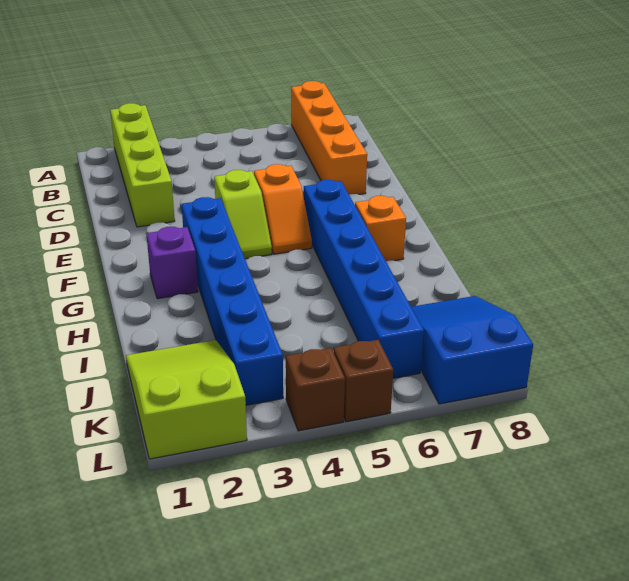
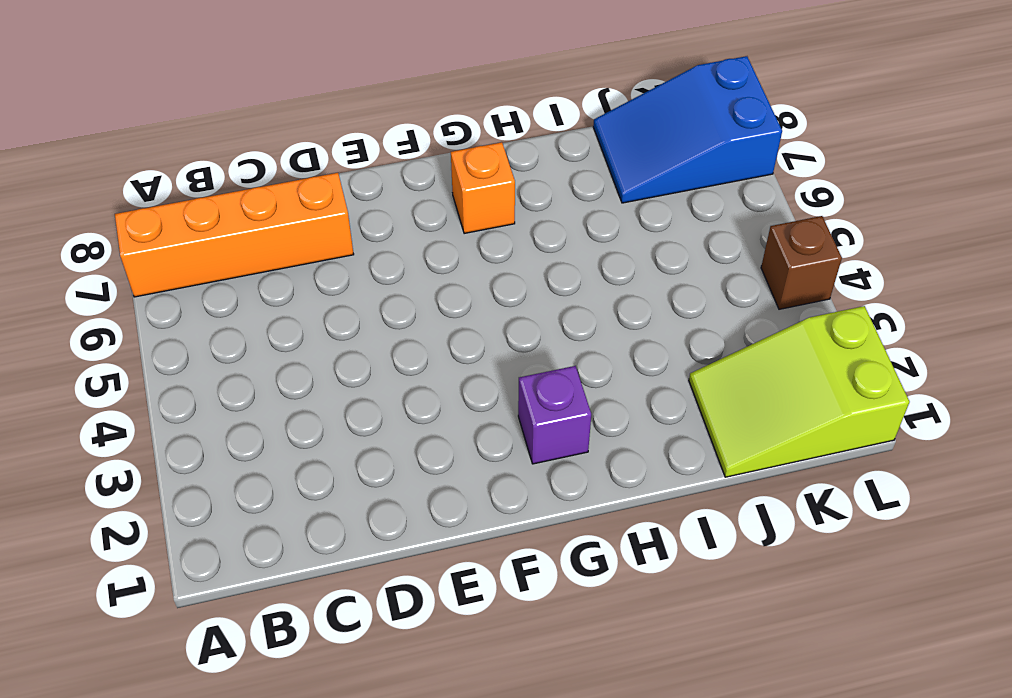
none -> lime brick A2:D2 level 1
none -> lime slope E4:F4 level 1 top E
none -> orange slope E5:F5 level 1 top E

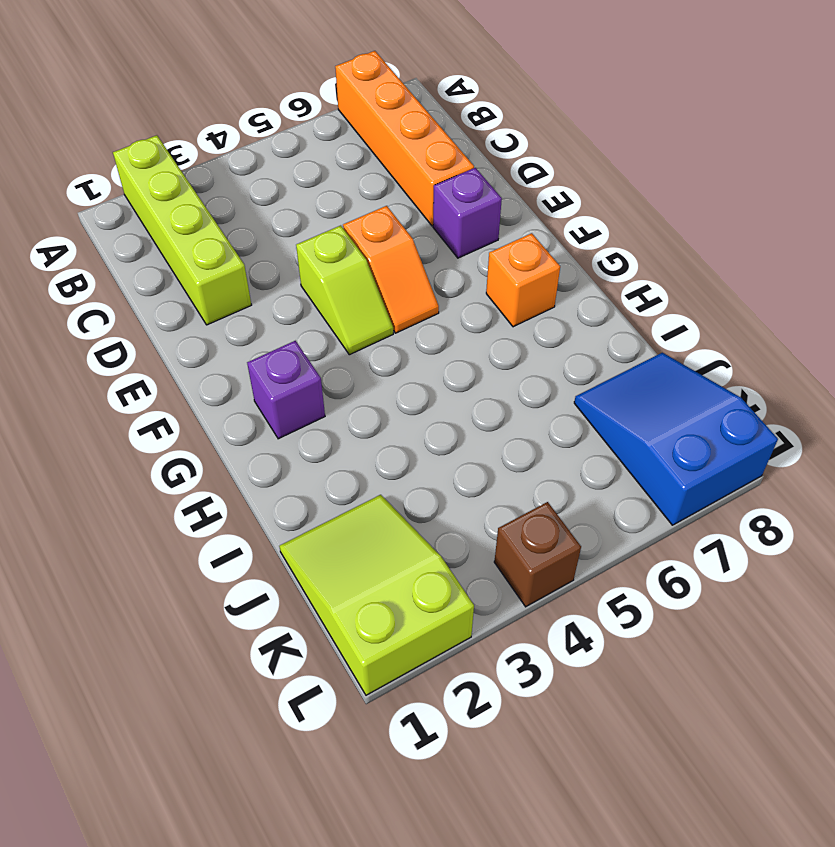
purple brick E7 level 1 -> none
none -> blue brick F3:K3 level 1
none -> blue brick F6:K6 level 1
none -> brown brick L5 level 1

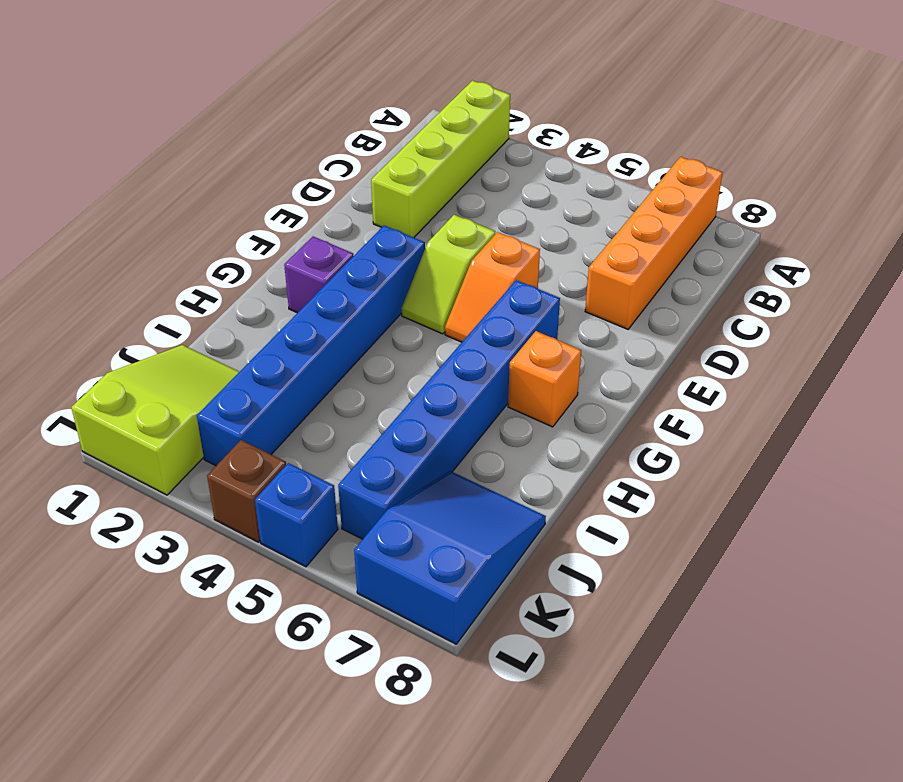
blue brick L5 level 1 -> brown brick L5 level 1

